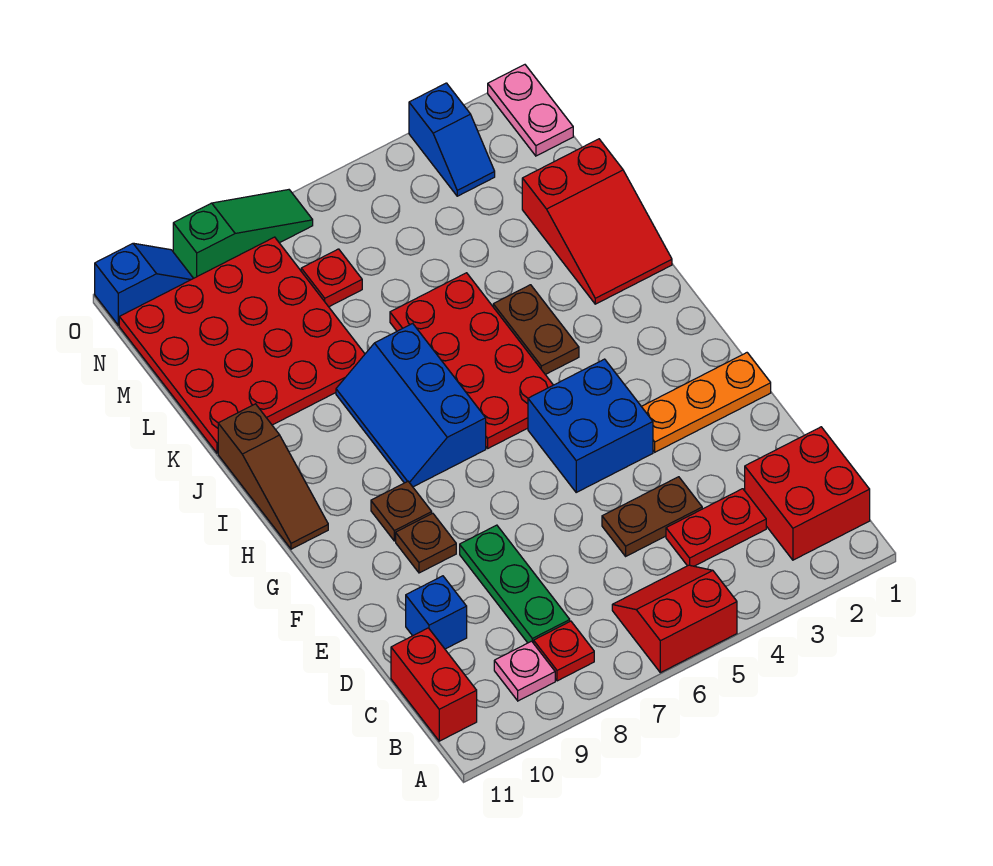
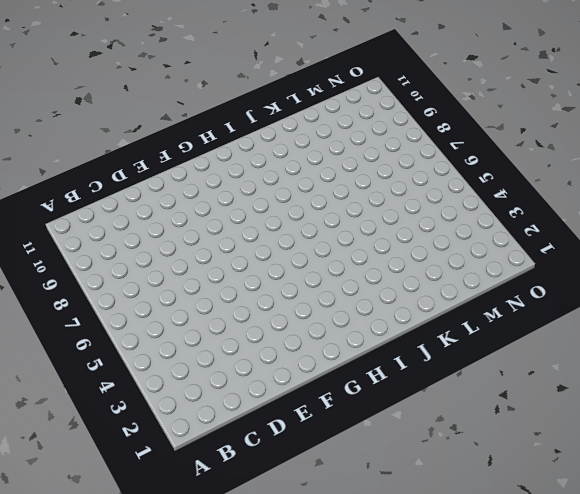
none -> red slope A5:B6 level 1 top A
none -> red brick B1:C2 level 1
none -> red plate B8 level 1

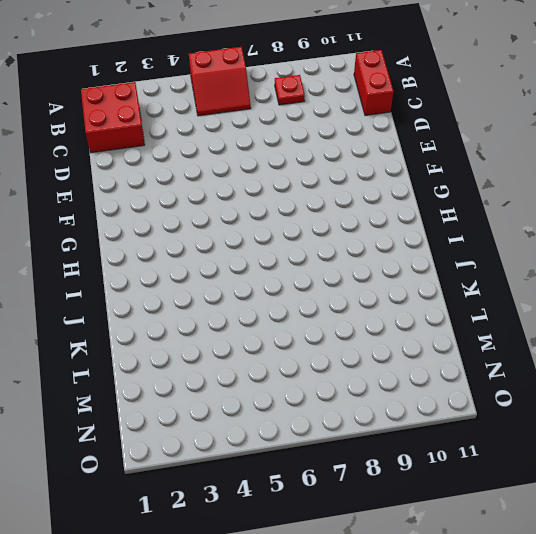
none -> pink plate B9 level 1
none -> red plate C3:C4 level 1
none -> green plate C8:E8 level 1

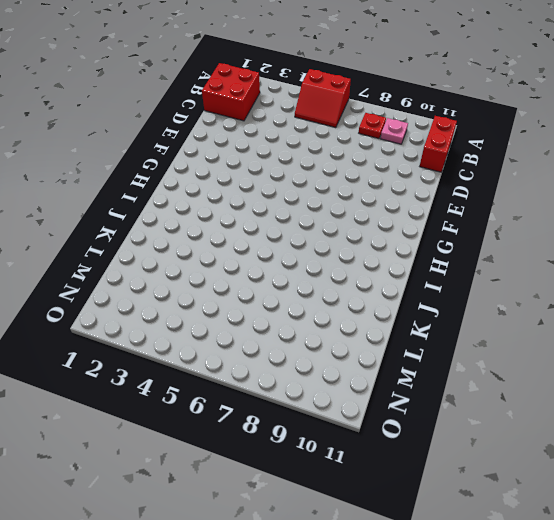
none -> red plate C3:C4 level 1
none -> green plate C8:E8 level 1
none -> brown plate D4:D5 level 1

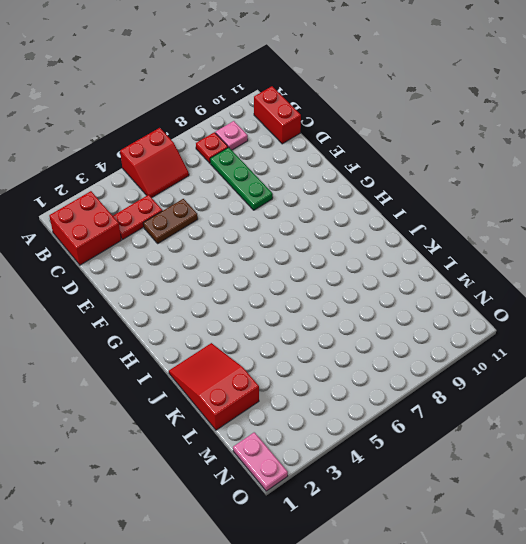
none -> blue brick D10 level 1
none -> orange plate F1:F3 level 1
none -> blue brick F4:G5 level 1

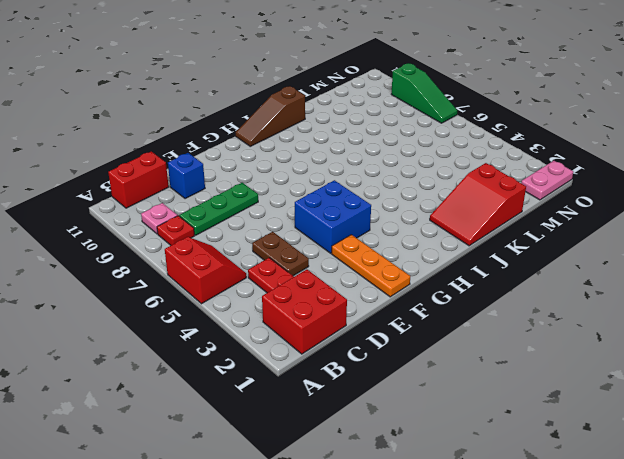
none -> brown plate F9 level 1
none -> brown plate G9 level 1
none -> red plate H5:K6 level 1

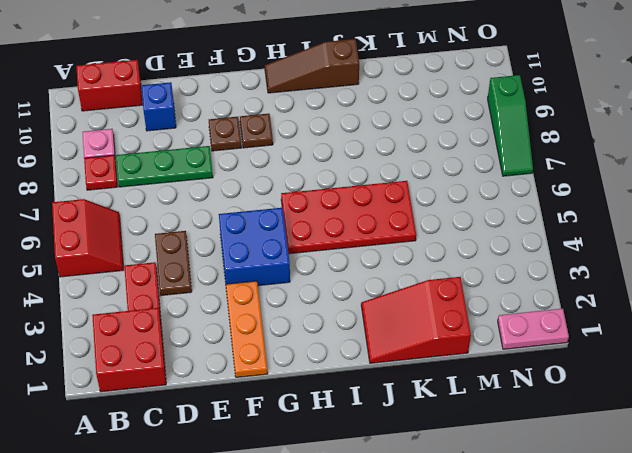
none -> blue slope H7:J8 level 1 top 7
none -> brown plate I4:J4 level 1
none -> red plate K8:N11 level 1

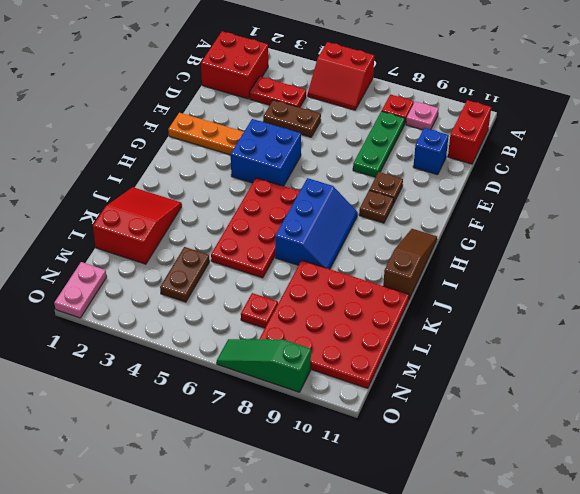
brown plate L4:M4 level 1 -> brown plate I4:J4 level 1
none -> blue slope N3:O3 level 1 top O
none -> blue slope O10:O11 level 1 top 11

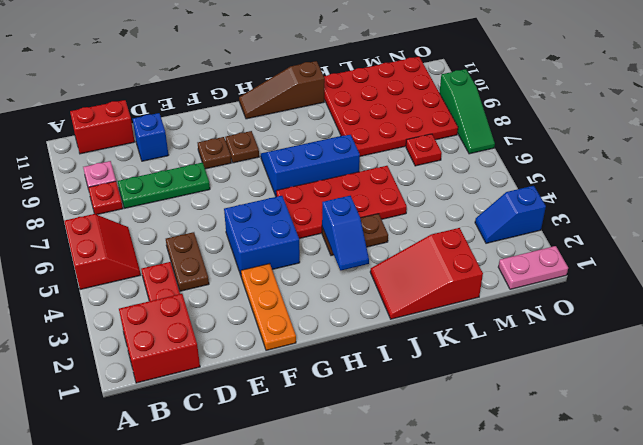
blue slope I3:I4 level 2 top 4 -> blue slope O10:O11 level 1 top 11

